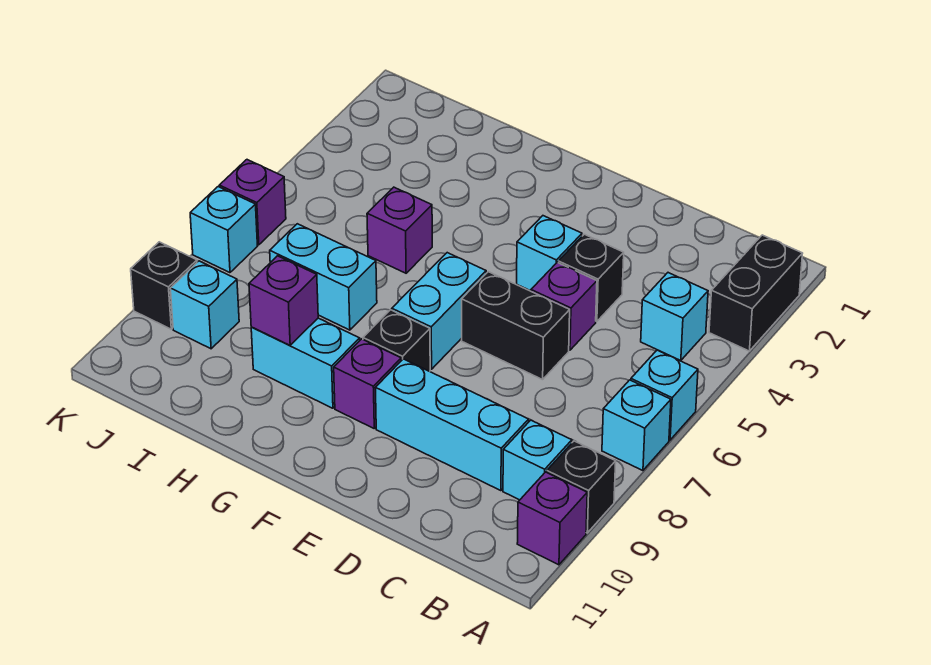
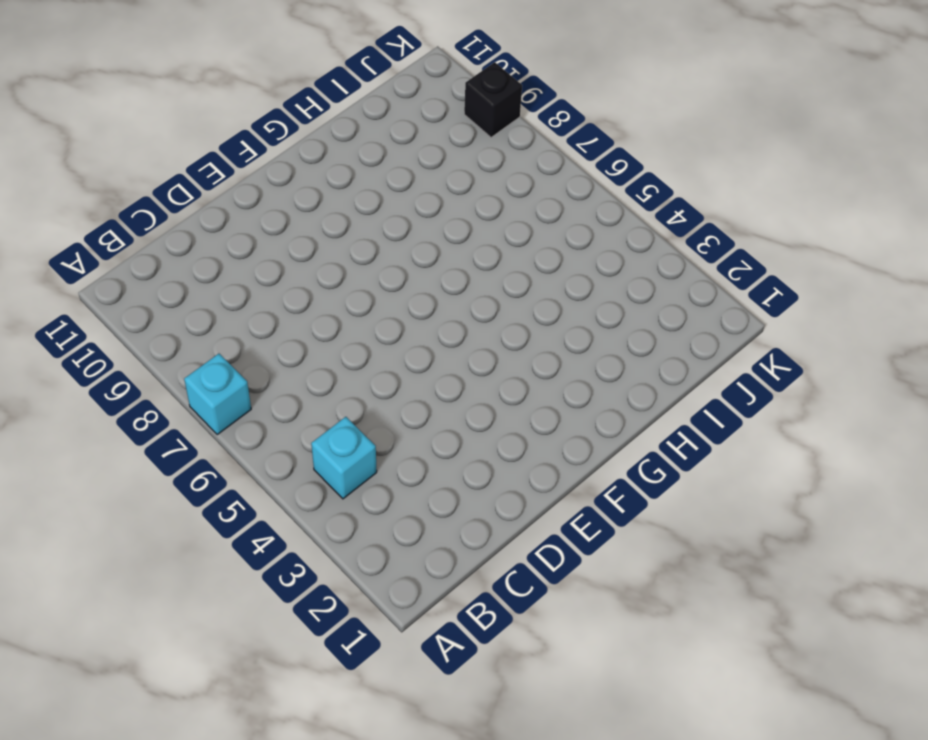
none -> black brick A2:A3 level 1
none -> cyan brick A6 level 1
none -> black brick A9 level 1

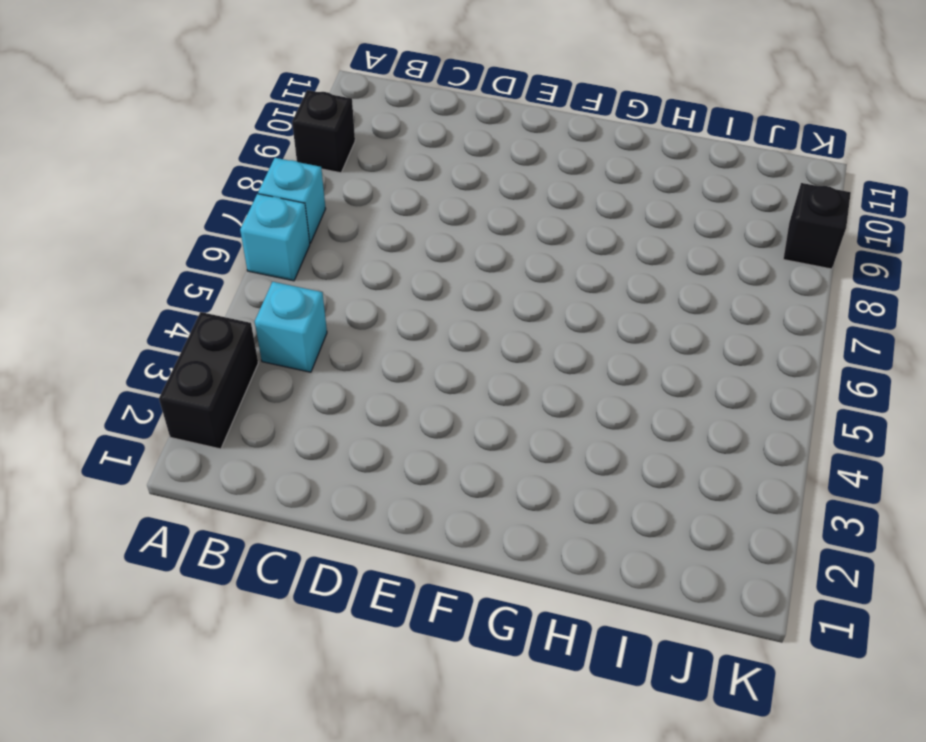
none -> purple brick A10 level 1
none -> cyan brick B9 level 1
none -> cyan brick C9:E9 level 1

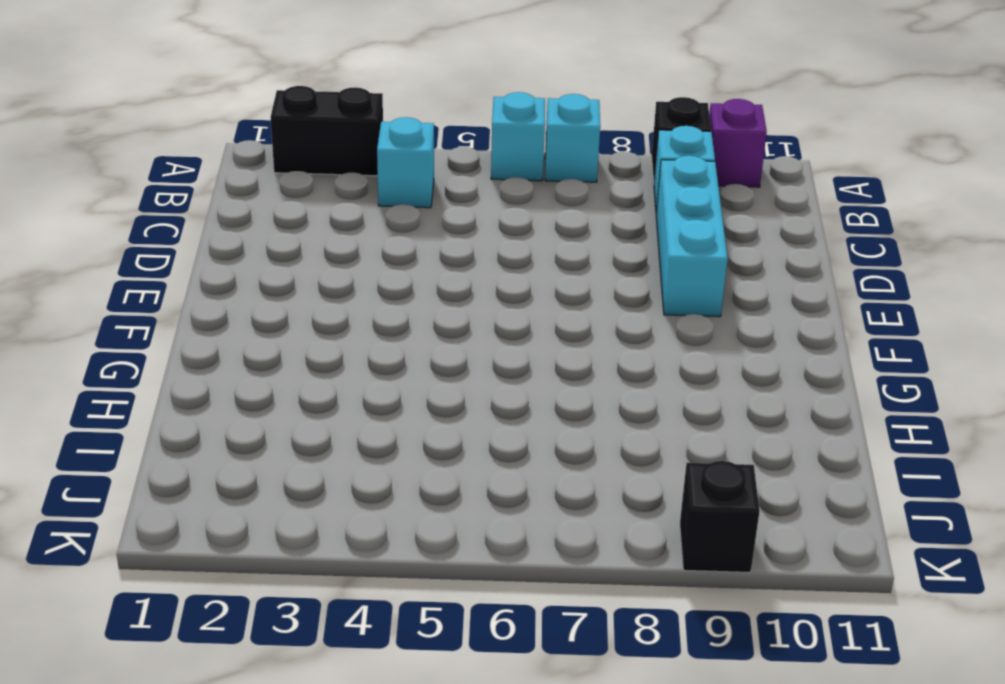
none -> black brick D4 level 1
none -> purple brick D5 level 1
none -> black brick D6:E6 level 1

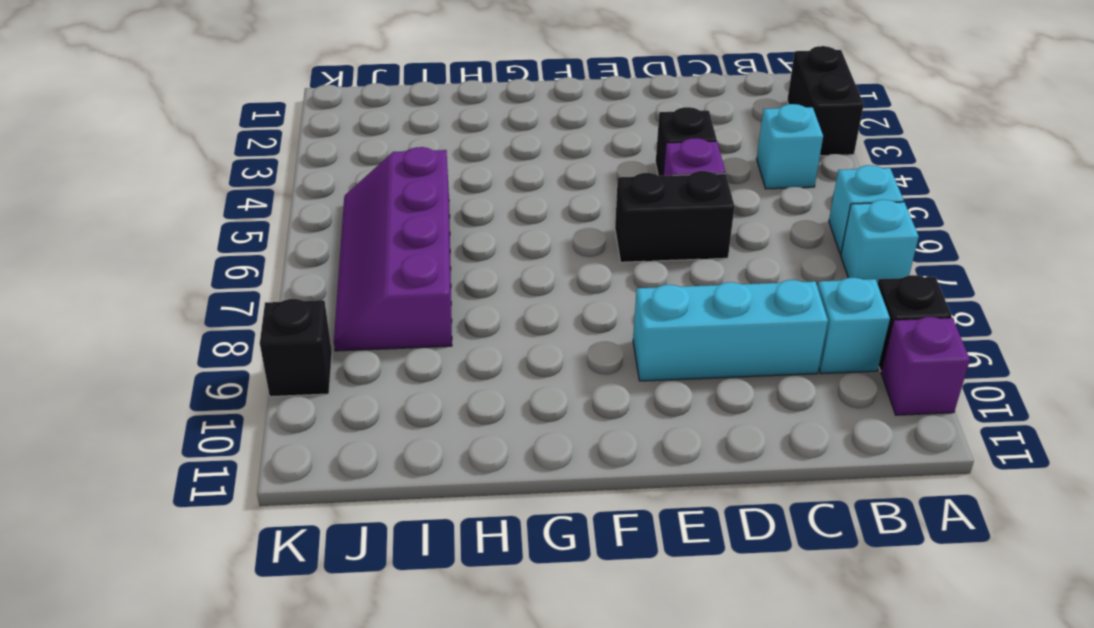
purple slope I5:J8 level 1 top I -> cyan brick H7:I7 level 1
none -> cyan brick E4 level 1
none -> cyan brick F6:F7 level 1
none -> black brick F8 level 1

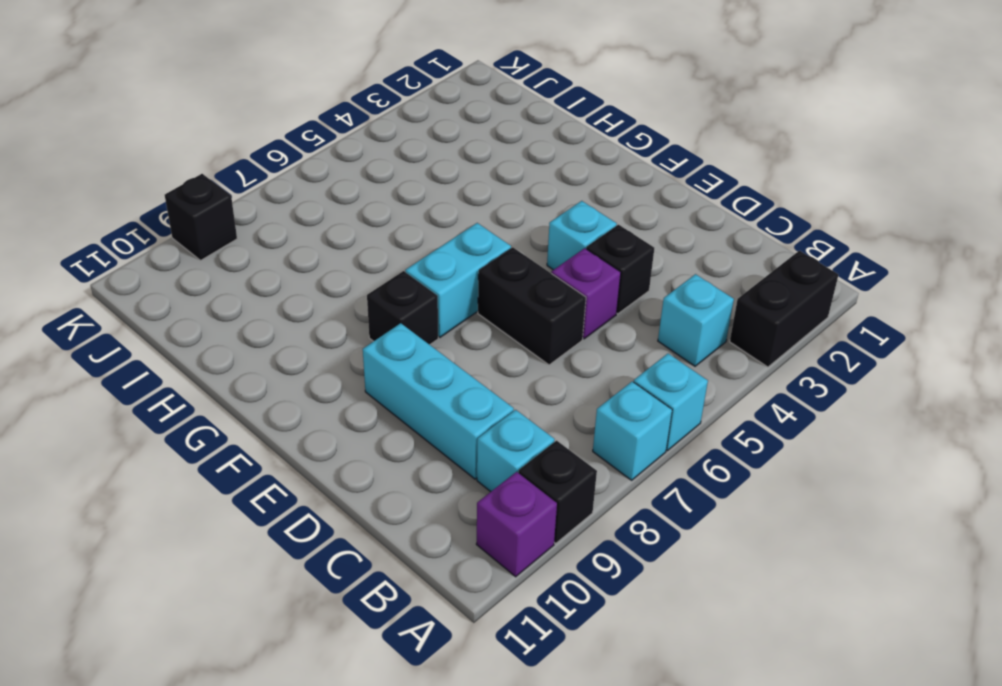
none -> purple brick F9 level 1
none -> cyan brick G9:H9 level 1
none -> purple brick H5 level 1

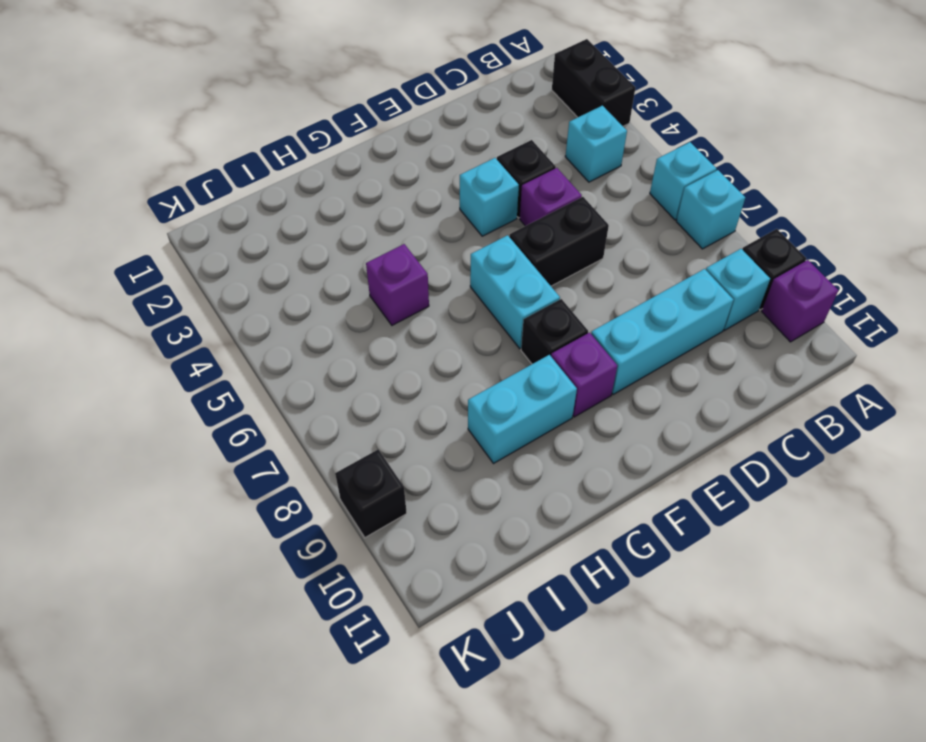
none -> cyan brick H7:I7 level 1
none -> cyan brick J9 level 1
none -> purple brick K6 level 1

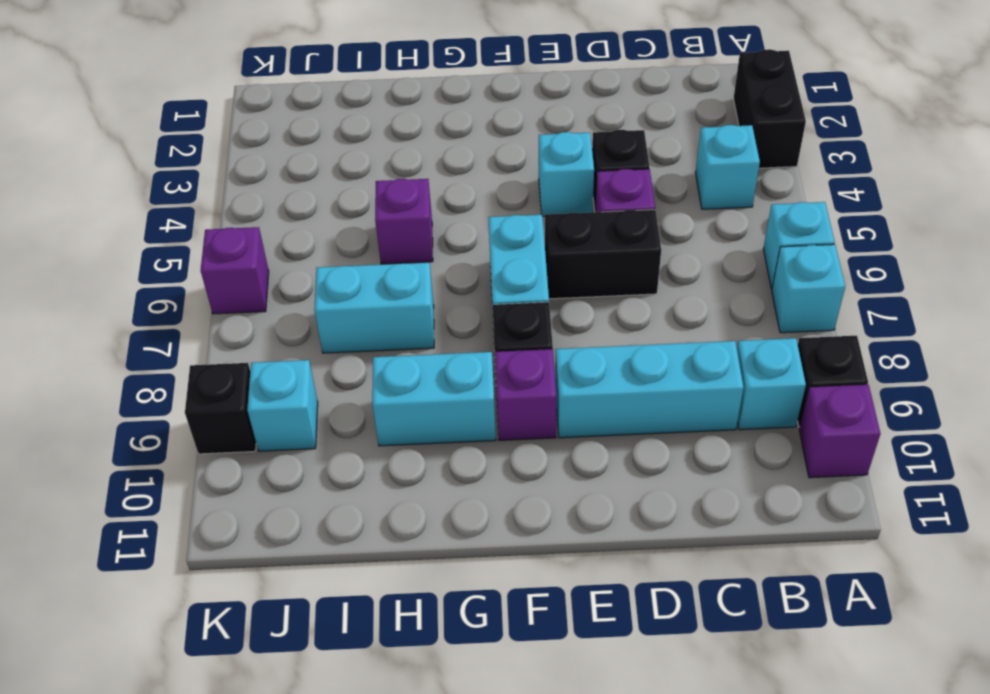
none -> cyan brick K7 level 1
none -> purple brick H9 level 2

